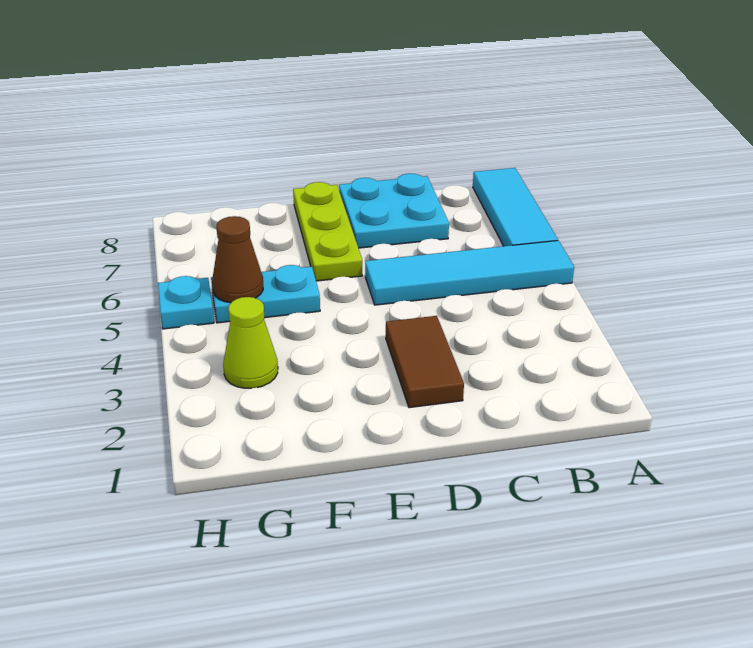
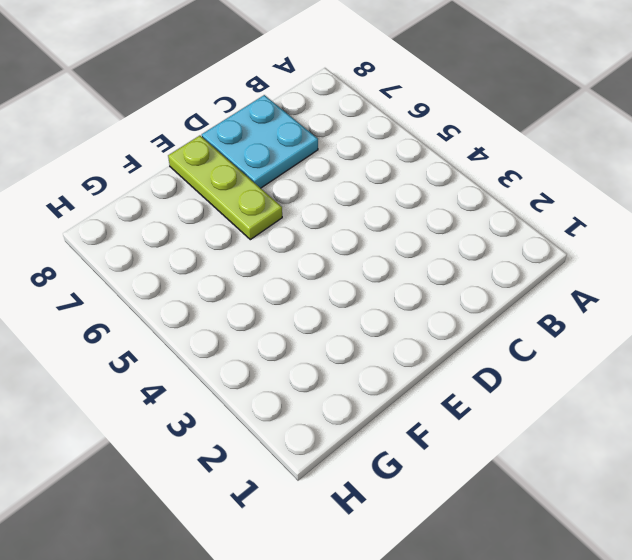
none -> cyan tile A5:D5 level 1
none -> cyan tile A6:A8 level 1

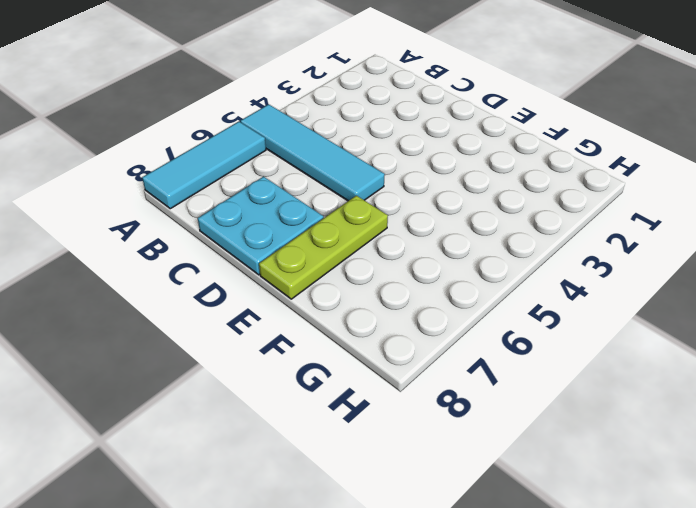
none -> brown tile D2:D3 level 1
none -> cyan plate F5:G5 level 1

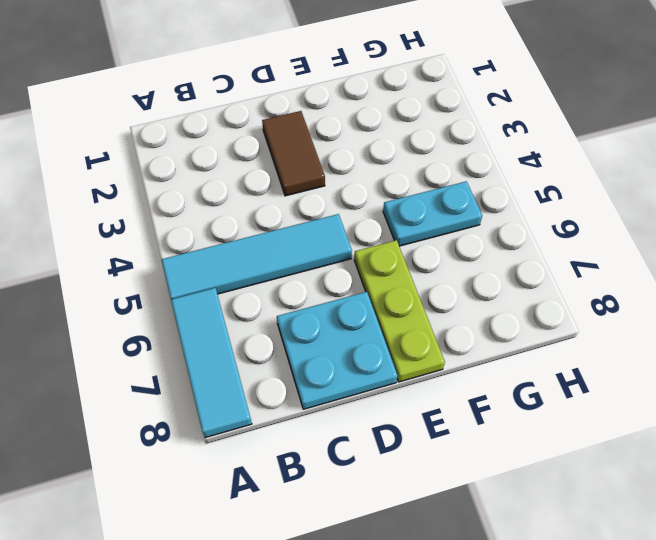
none -> lime cone G3 level 1
none -> cyan plate H5 level 1

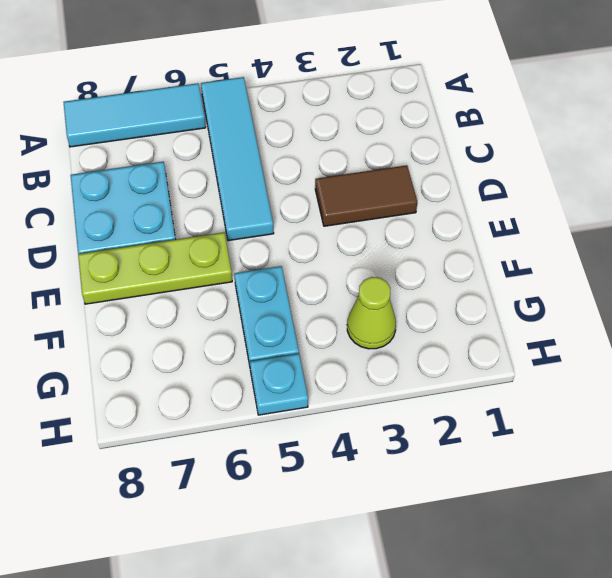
none -> brown cone G5 level 2

